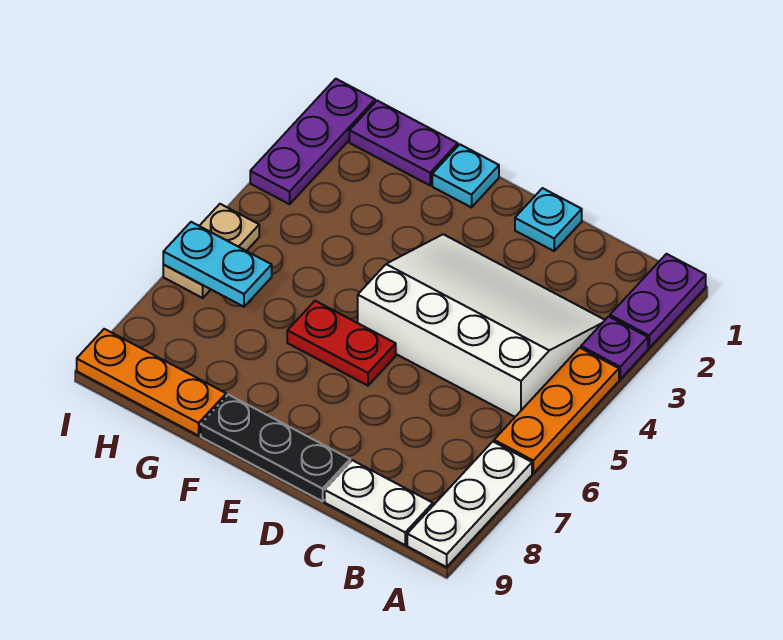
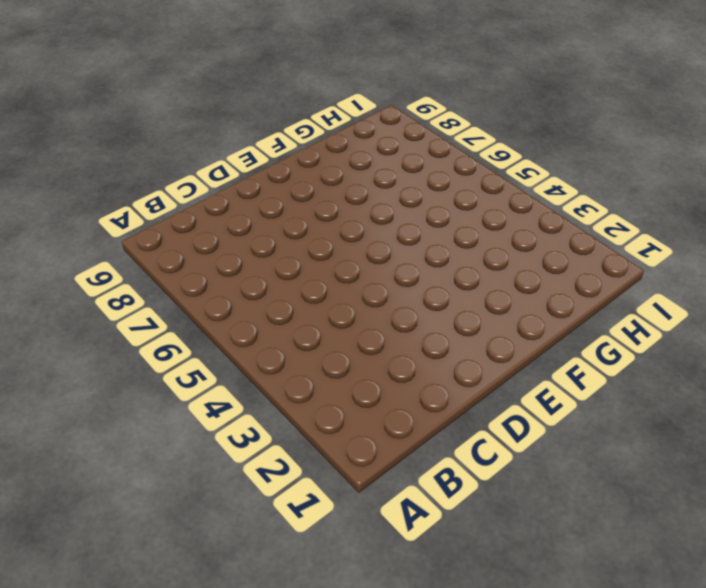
none -> purple plate A1:A2 level 1
none -> purple plate A3 level 1
none -> orange plate A4:A6 level 1

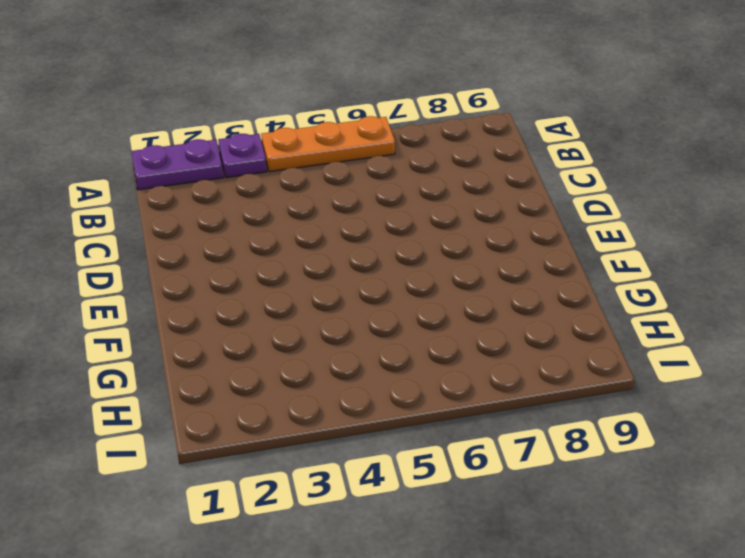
none -> white plate A7:A9 level 1
none -> white slope B3:E5 level 1 top 5
none -> white plate B9:C9 level 1

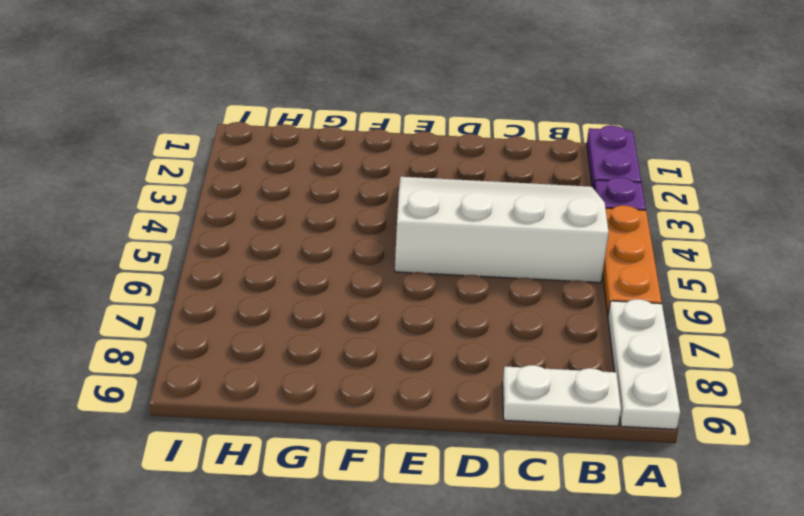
none -> cyan plate D1 level 1
none -> black plate D9:F9 level 1
none -> red plate E6:F6 level 1

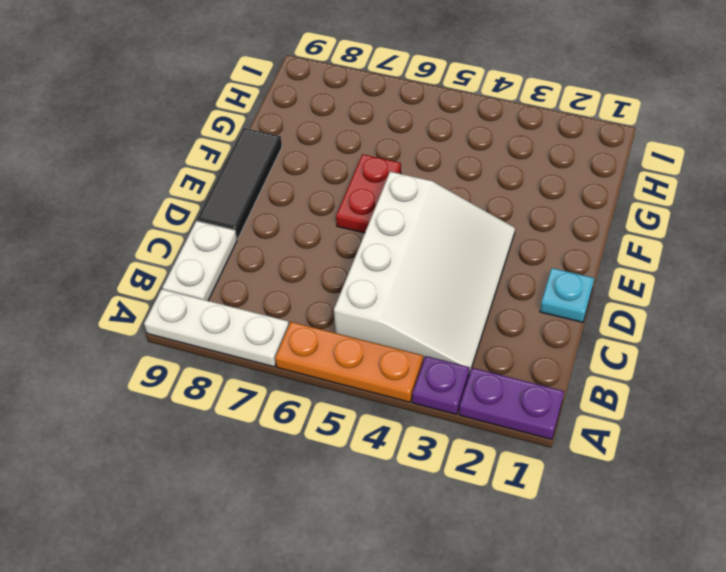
black tile D9:F9 level 1 -> black plate D9:F9 level 1
none -> cyan plate F1 level 1
none -> purple plate G1:H1 level 1
none -> orange plate G9:I9 level 1

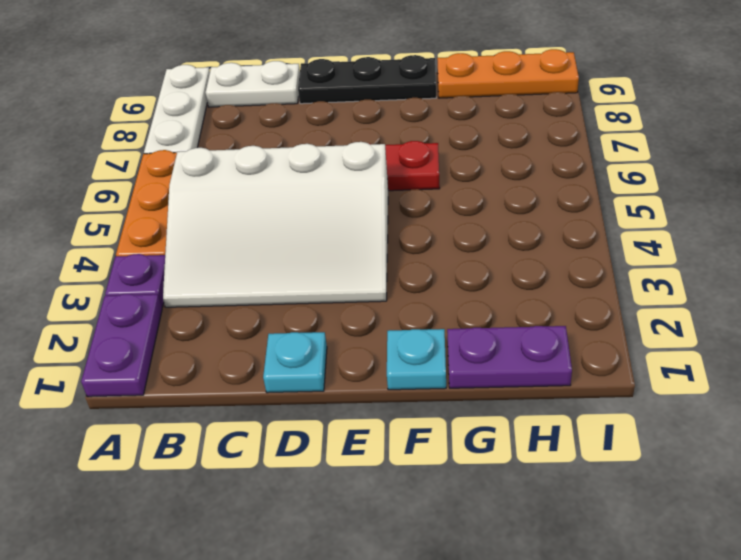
none -> purple plate I1:I3 level 1
none -> tan plate I5:I6 level 1
none -> cyan plate H6:I6 level 2

